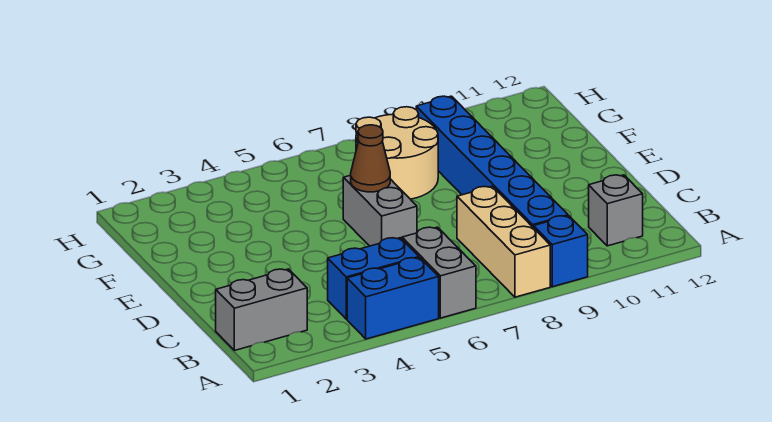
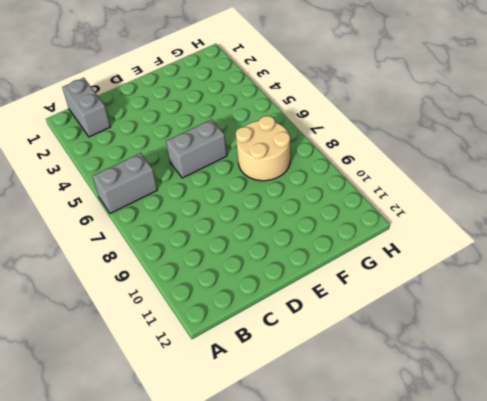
none -> blue brick A4:A5 level 1
none -> tan brick A8:C8 level 1

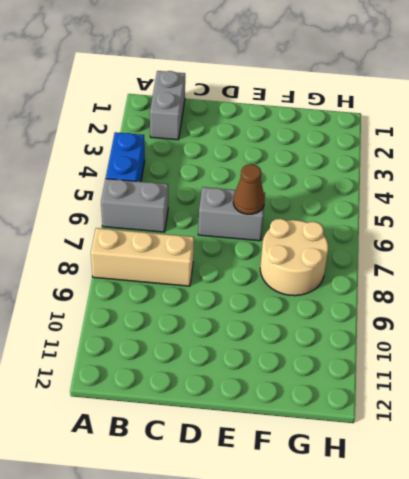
none -> blue brick A9 level 1
none -> blue brick B4:B5 level 1

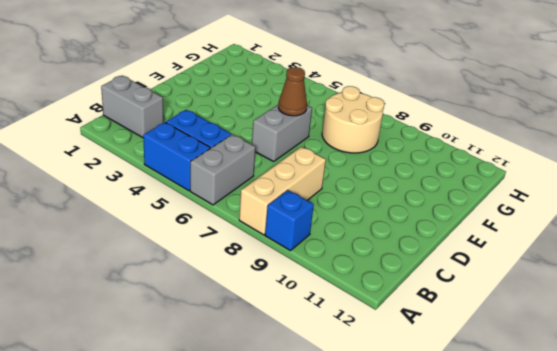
none -> blue brick B9:G9 level 1
none -> grey brick B11 level 1

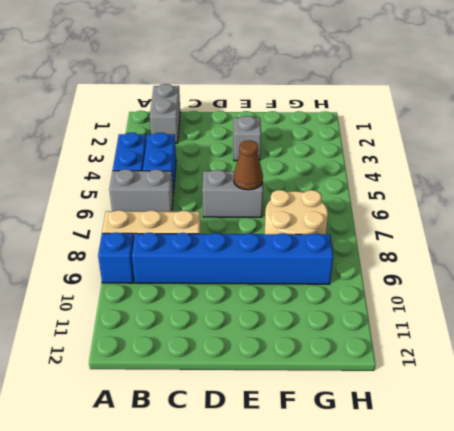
grey brick E3 level 1 -> grey brick B11 level 1

